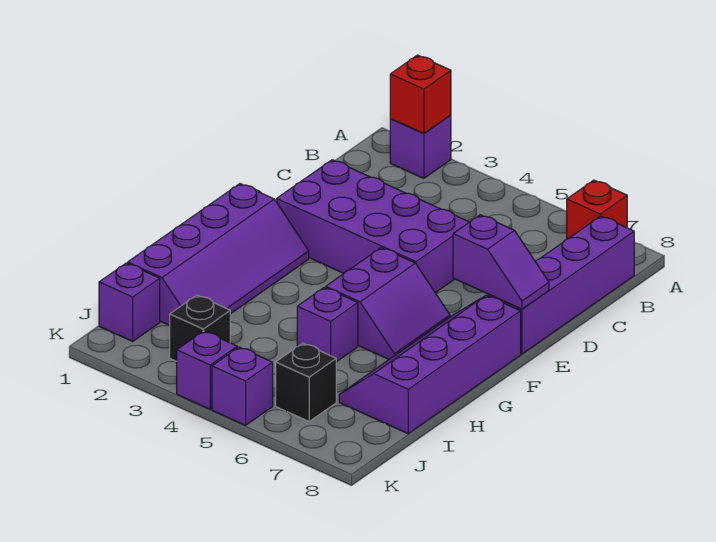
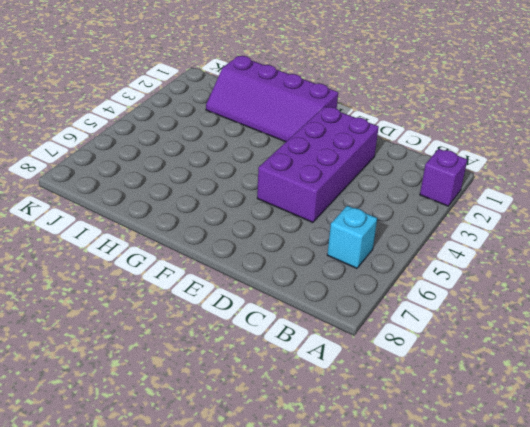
cyan brick B6 level 1 -> none
none -> red brick A7 level 1
none -> purple brick B8:E8 level 1
none -> purple slope F5:G6 level 1 top 5

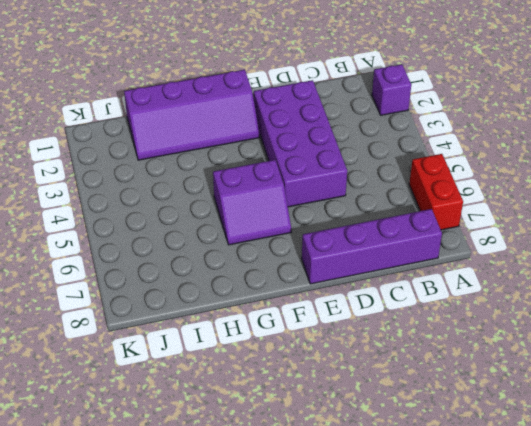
red brick A6:A7 level 1 -> red brick A7 level 1
none -> purple slope F7:I8 level 1 top 8
none -> purple brick H5 level 1
none -> purple brick J1 level 1

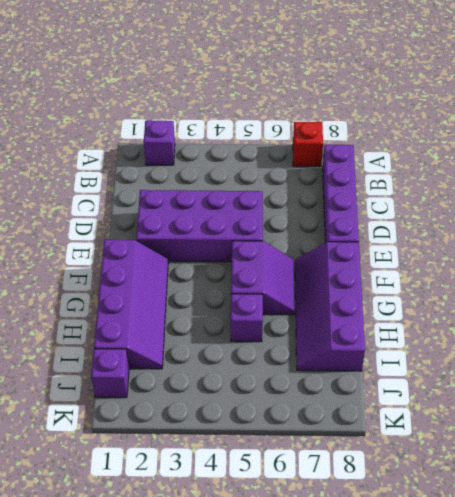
none -> black brick J3 level 1
none -> black brick J6 level 1
none -> purple brick K4 level 1

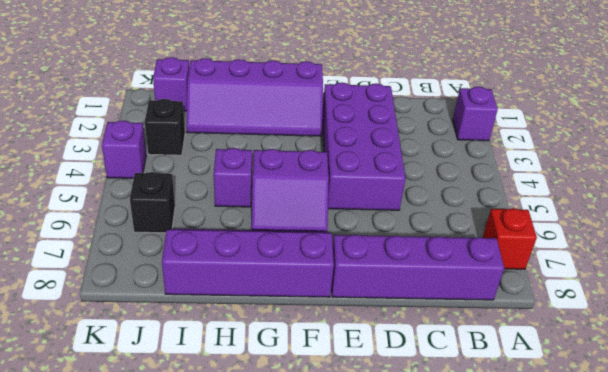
none -> purple brick K5 level 1
none -> red brick A2 level 2
none -> purple slope E7:E8 level 2 top 7

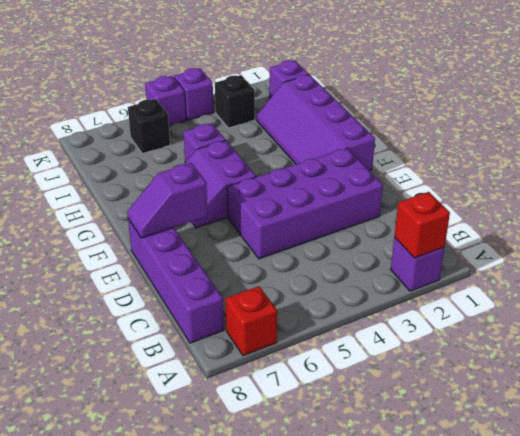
none -> purple slope F7:I8 level 1 top 8

